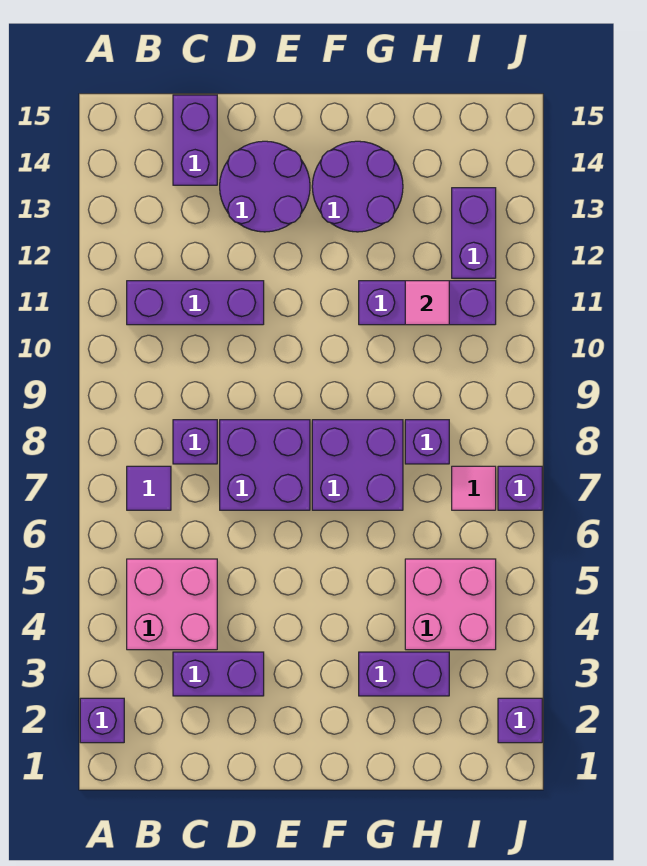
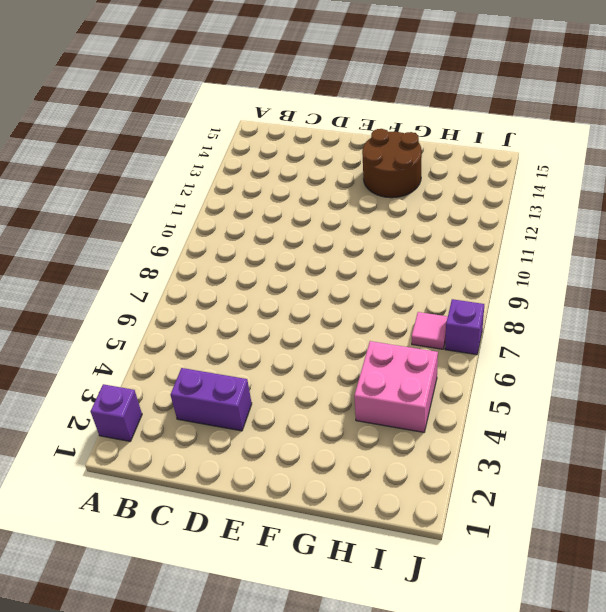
brown round brick F13:G14 level 1 -> purple round brick F13:G14 level 1
none -> pink brick B4:C5 level 1
none -> purple tile B7 level 1
none -> purple brick B11:D11 level 1

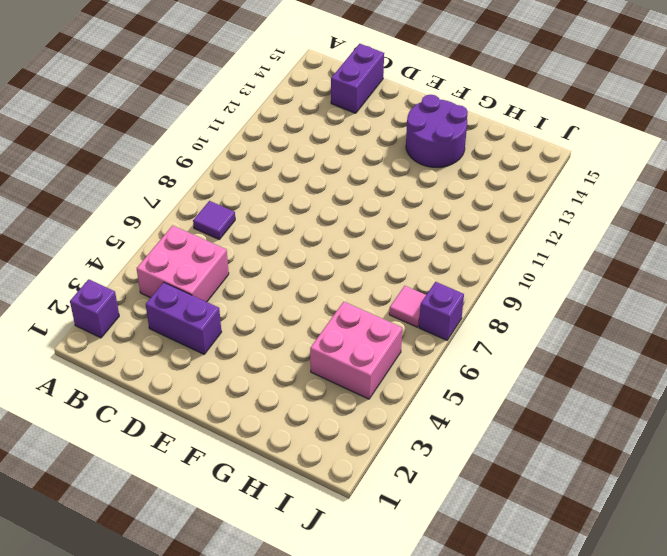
none -> purple brick B11:D11 level 1
none -> purple brick C8 level 1
none -> purple brick D7:E8 level 1

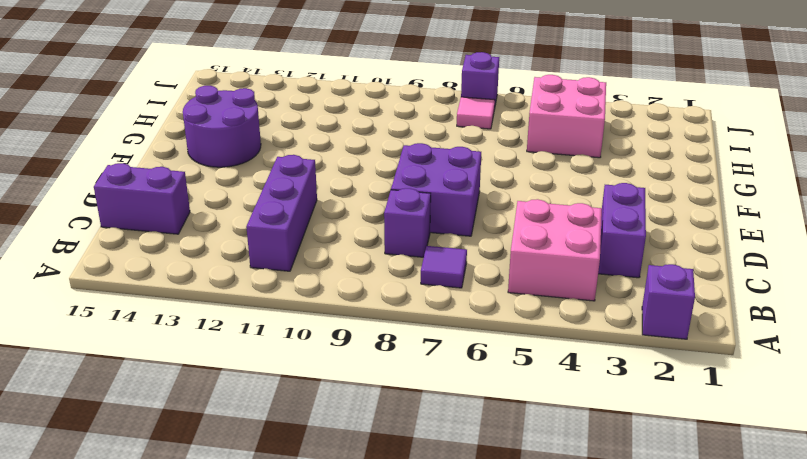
none -> purple round brick D13:E14 level 1
none -> purple brick F7:G8 level 1
none -> purple brick G3:H3 level 1

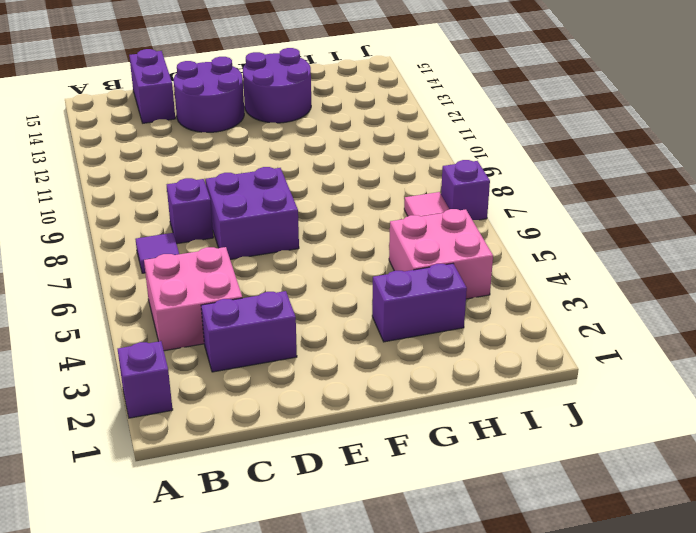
none -> purple brick B11:D11 level 1
none -> purple brick F7:G8 level 1
none -> purple brick G11:I11 level 1

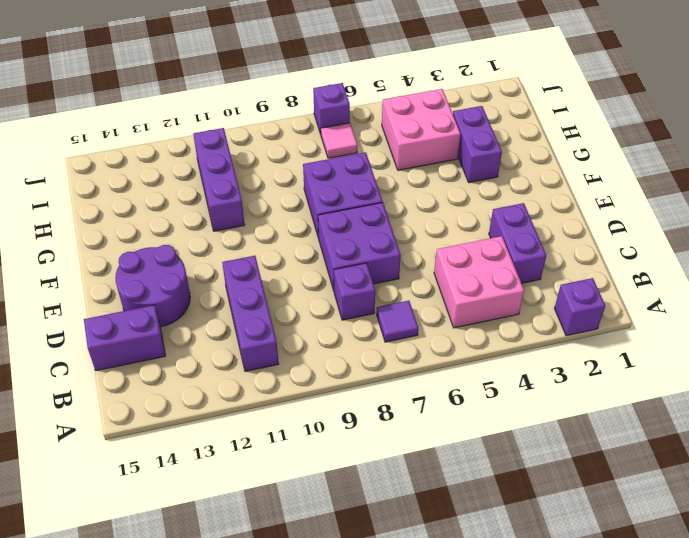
none -> purple round brick F13:G14 level 1
none -> purple brick H8 level 1
none -> purple brick I12:I13 level 1

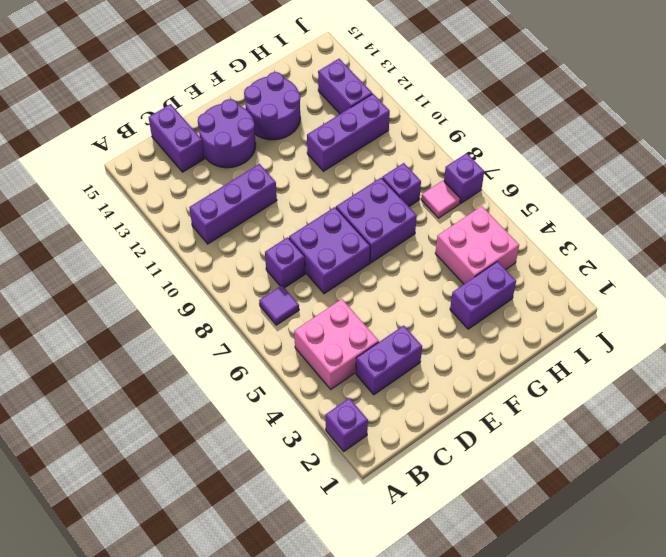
none -> purple brick J2 level 1
none -> pink tile H11 level 2

